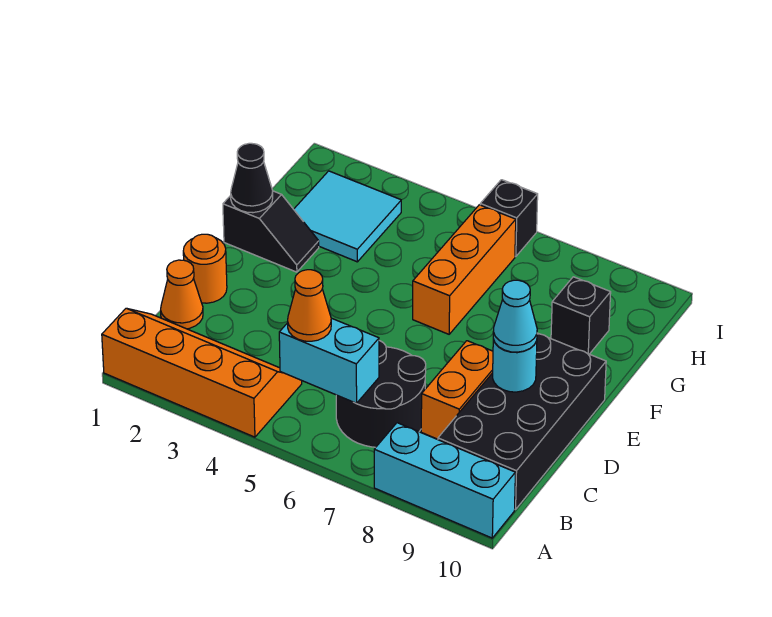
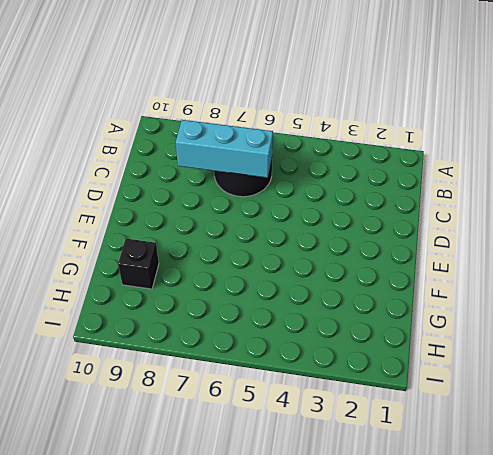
cyan brick C6:C8 level 2 -> cyan brick A8:A10 level 1
none -> orange slope A1:B4 level 1 top A
none -> black brick B9:E10 level 1
none -> orange cone C1 level 1

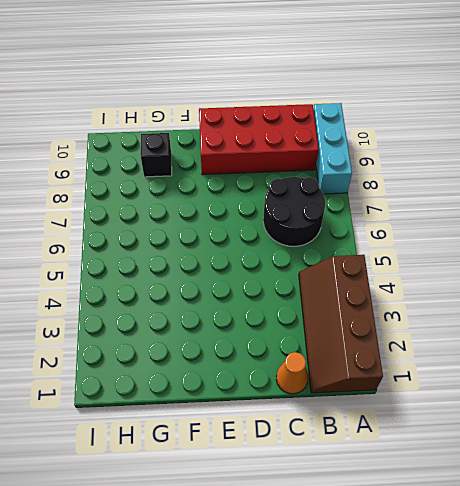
brown slope A1:B4 level 1 top A -> orange slope A1:B4 level 1 top A
red brick B9:E10 level 1 -> black brick B9:E10 level 1
none -> orange brick C8:D8 level 1
none -> orange round brick D1 level 1
none -> black slope F1:F2 level 1 top 1

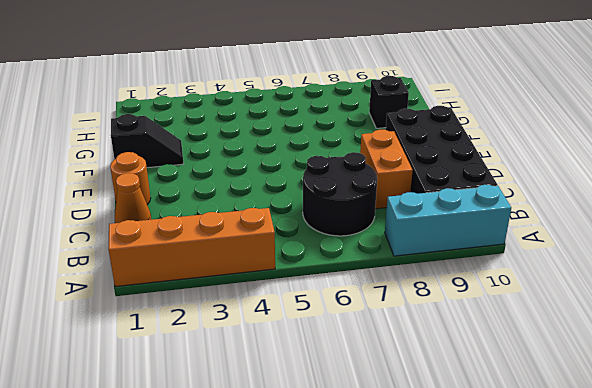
none -> orange brick F6:H6 level 1
none -> cyan tile G2:H3 level 1
none -> black brick I6 level 1

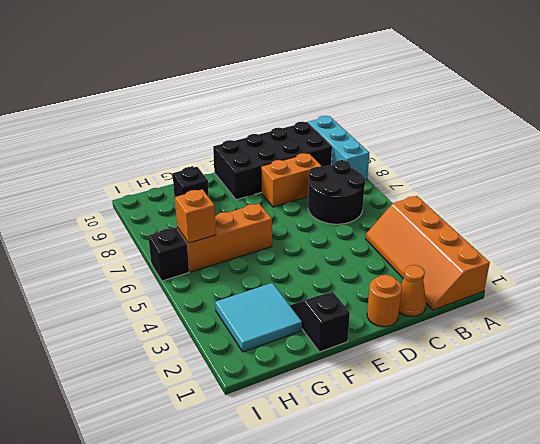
orange brick H6 level 2 -> none
none -> cyan brick B5:B6 level 2
none -> cyan round brick D9 level 2
none -> black cone F1 level 2

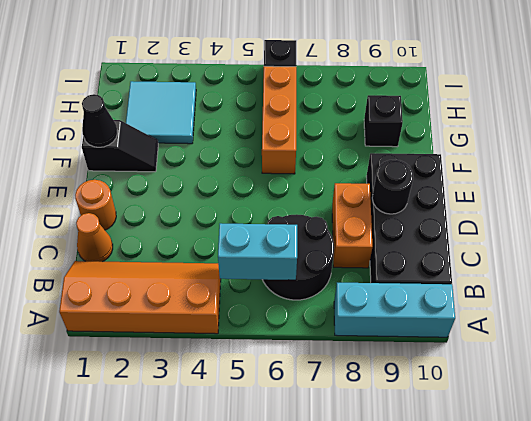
black round brick D9 level 2 -> cyan round brick D9 level 2
none -> orange cone B5 level 3
none -> cyan cone D9 level 3

